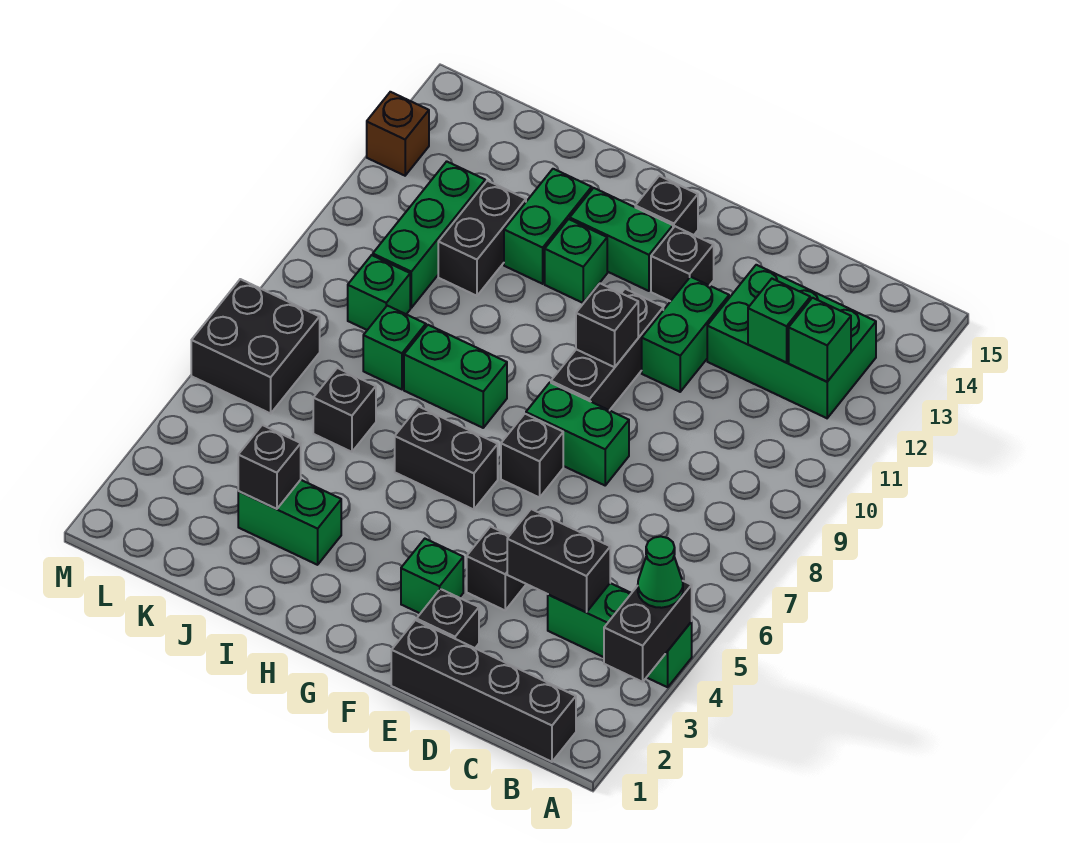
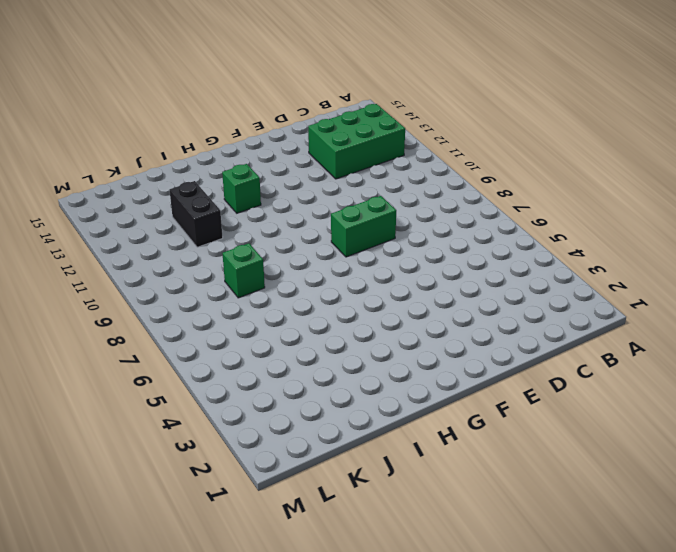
none -> green brick A4:C4 level 1
none -> black brick B1:E1 level 1
none -> black brick E2 level 1
none -> black brick E4 level 1

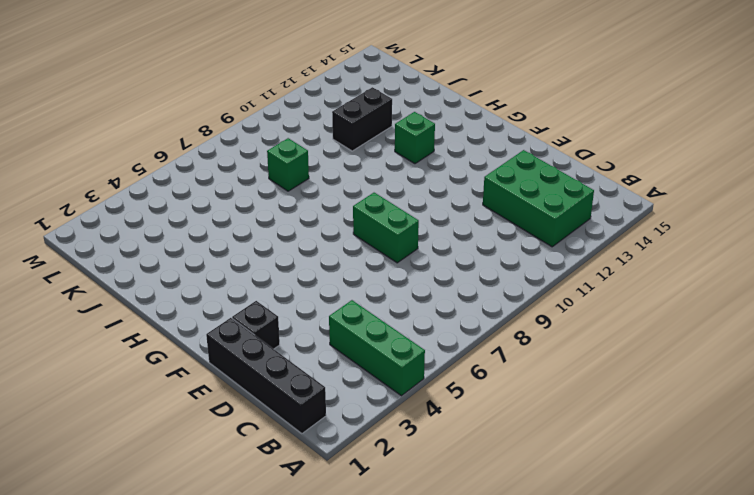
none -> black brick E4 level 1
none -> green brick E11:E12 level 1
none -> green brick F3 level 1
none -> black brick F7 level 1

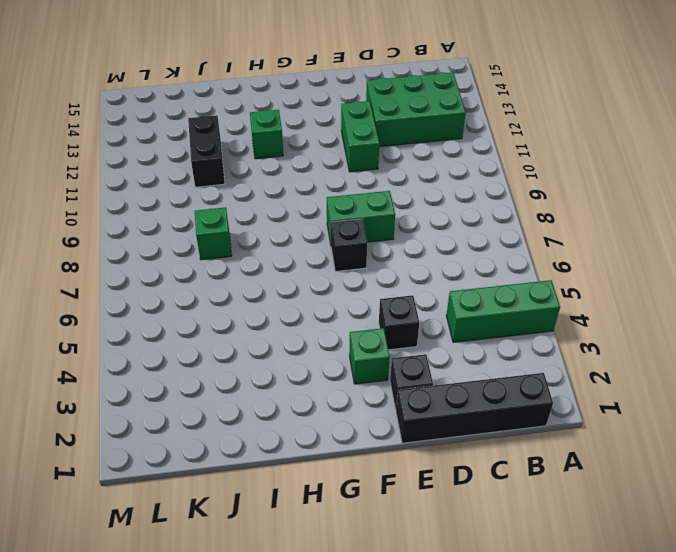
none -> black brick F9:F11 level 1
none -> black brick F13 level 1
none -> black brick G6:H6 level 1
none -> green brick G13:H13 level 1

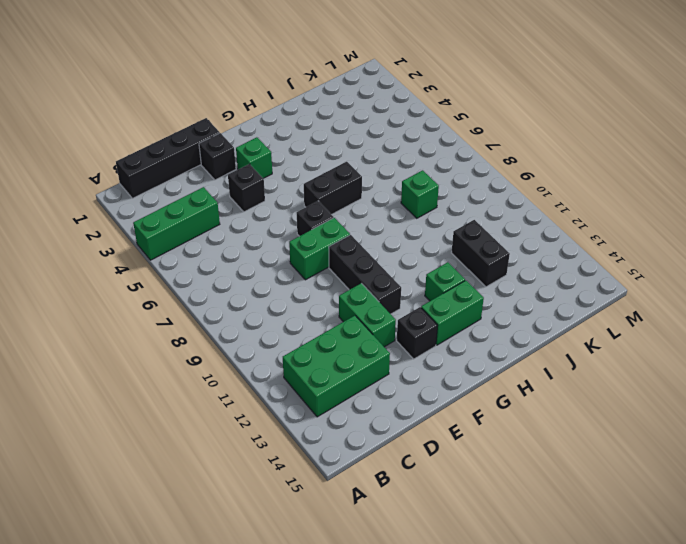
none -> black brick G14 level 1
none -> green brick H8:I8 level 1
none -> green brick I3:J3 level 1
none -> green brick I12:I13 level 1

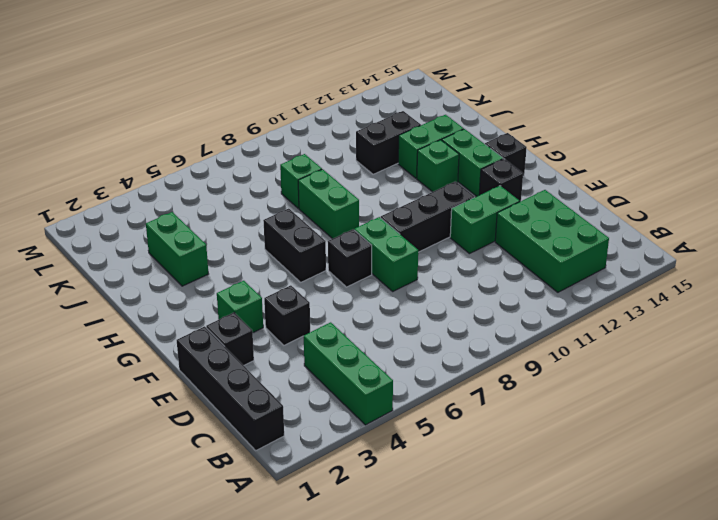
none -> black brick J6 level 1
none -> green brick K9 level 1
none -> green brick K10:K12 level 1
none -> black brick L6:M7 level 1

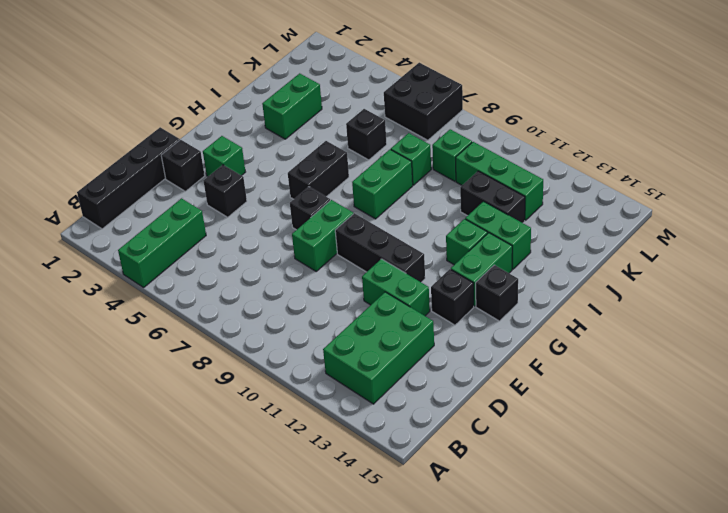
none -> brown brick M13 level 1
none -> black brick A3:A4 level 2
none -> green brick B12 level 2
none -> black brick C4:D4 level 2

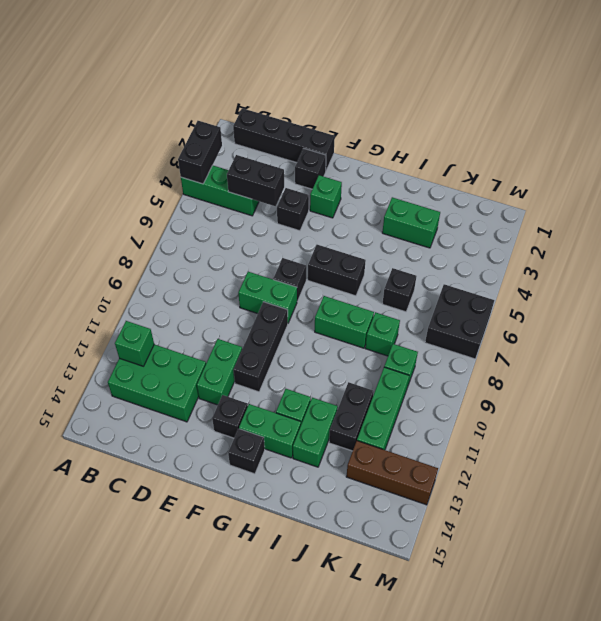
brown brick K13:M13 level 1 -> brown brick M13 level 1
none -> green brick C12 level 2
none -> black brick F10 level 2
none -> black brick J3 level 2
none -> green cone A4 level 3

